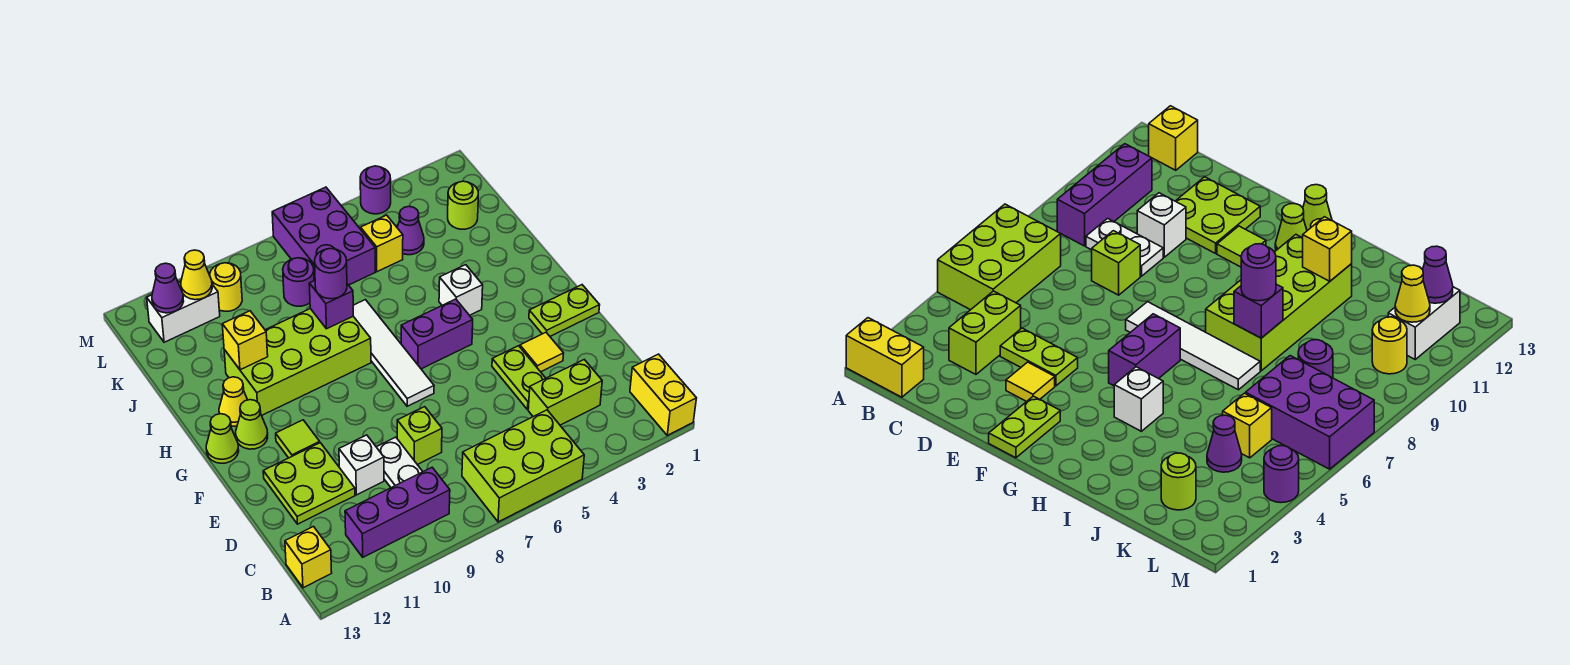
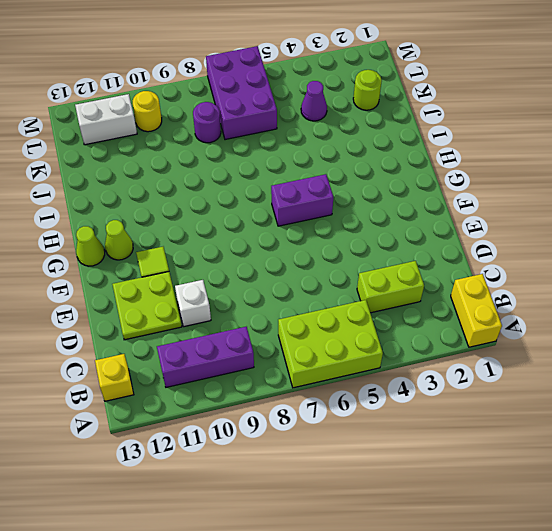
none -> white plate C9:D9 level 1
none -> lime plate D4:E4 level 1
none -> lime brick D8 level 1
none -> yellow tile E3 level 1

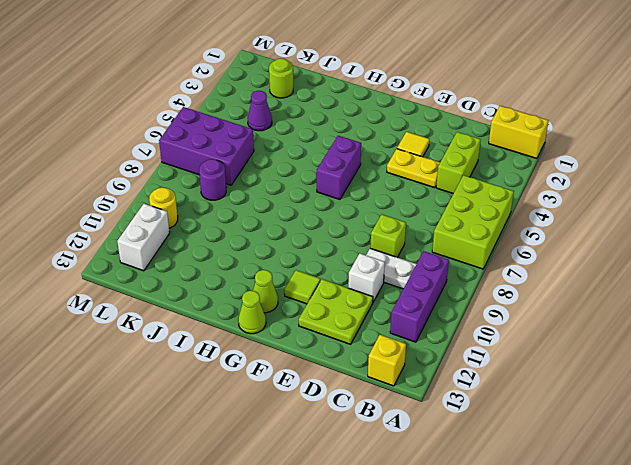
yellow plate D4:E4 level 1 -> lime plate D4:E4 level 1
none -> lime plate F1:F2 level 1
none -> white tile F7:I7 level 1
none -> white brick H4 level 1
none -> lime brick H8:I11 level 1

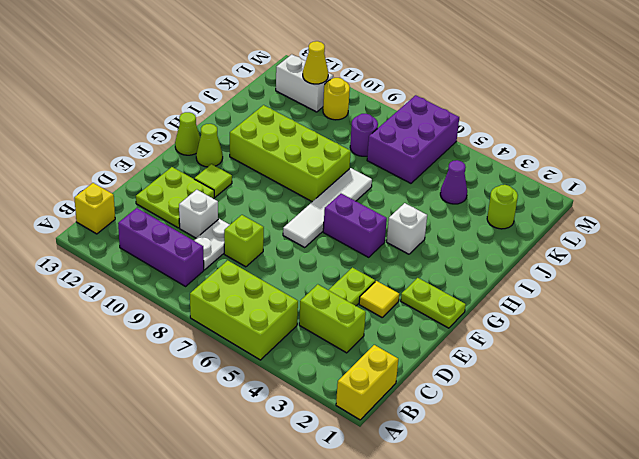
none -> yellow cone H12 level 1
none -> yellow brick K5 level 1
none -> purple round brick M4 level 1
none -> purple brick I8 level 2

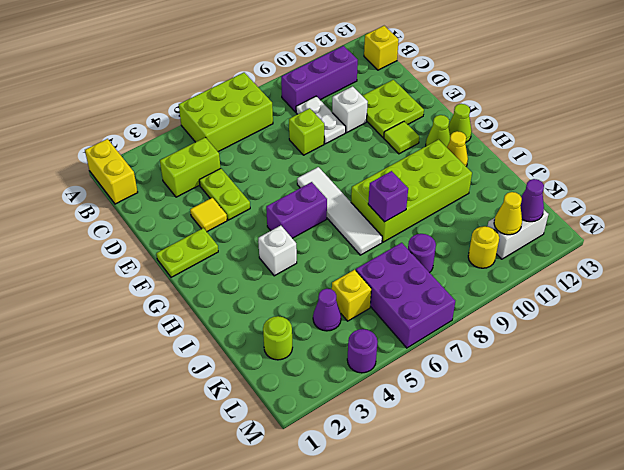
none -> yellow brick I11 level 2
none -> purple round brick I8 level 3

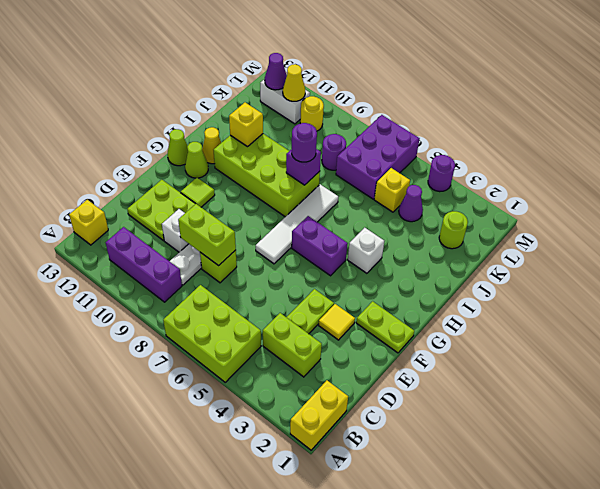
lime brick D8:D9 level 2 -> none

